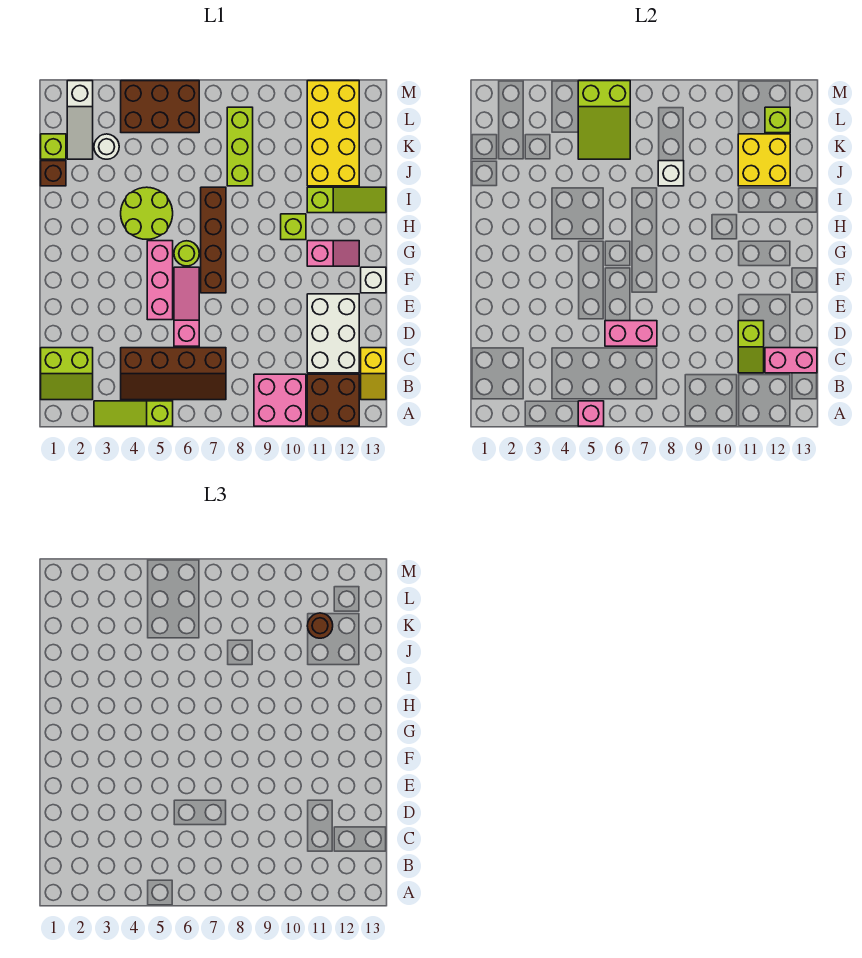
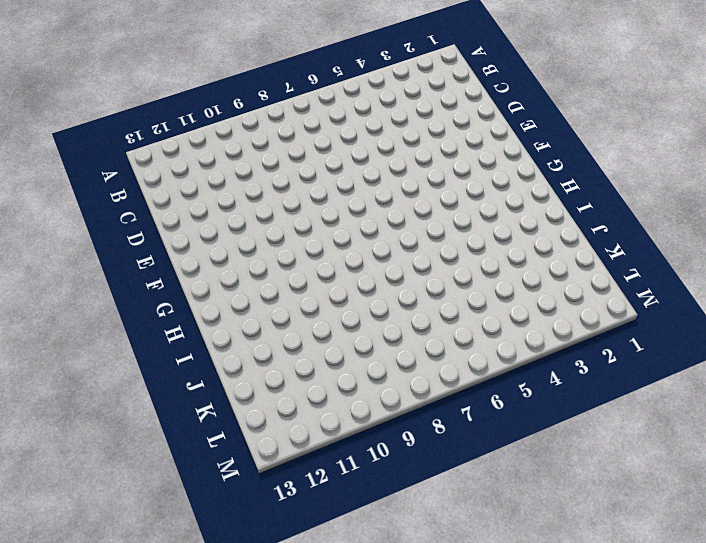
none -> lime slope A3:A5 level 1 top 5
none -> pink brick A9:B10 level 1
none -> brown brick A11:B12 level 1
none -> lime slope B1:C2 level 1 top C

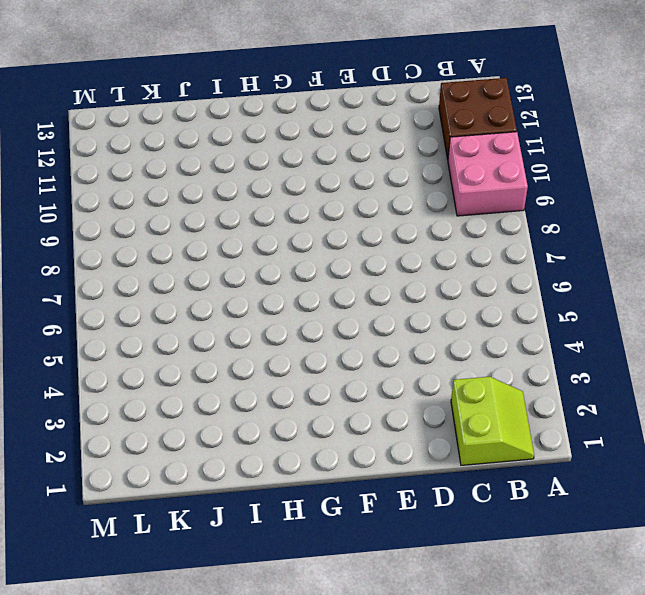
none -> lime slope A3:A5 level 1 top 5
none -> brown slope B4:C7 level 1 top C
none -> yellow slope B13:C13 level 1 top C
none -> white brick C11:E12 level 1

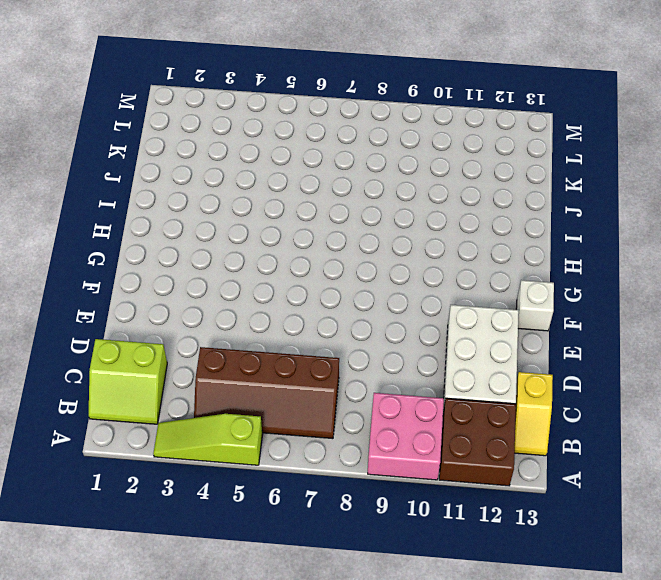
none -> pink slope D6:F6 level 1 top D
none -> pink brick E5:G5 level 1
none -> brown brick F7:I7 level 1
none -> lime round brick G6 level 1

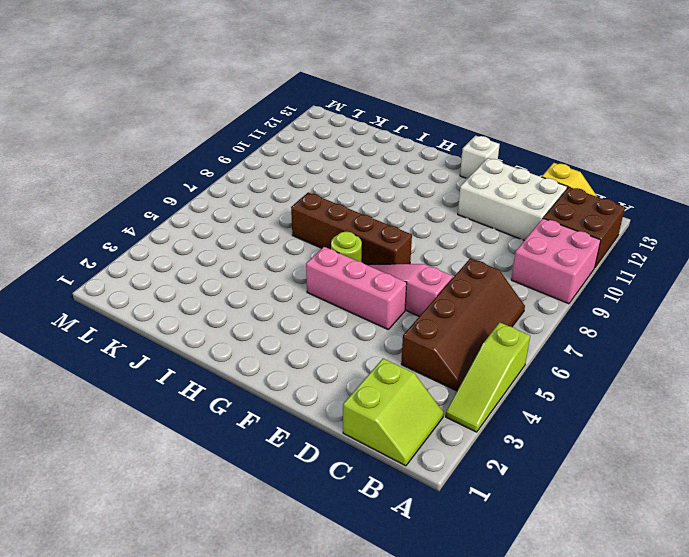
none -> pink slope G11:G12 level 1 top 11
none -> lime round brick H4:I5 level 1
none -> lime brick H10 level 1
none -> lime slope I11:I13 level 1 top 11

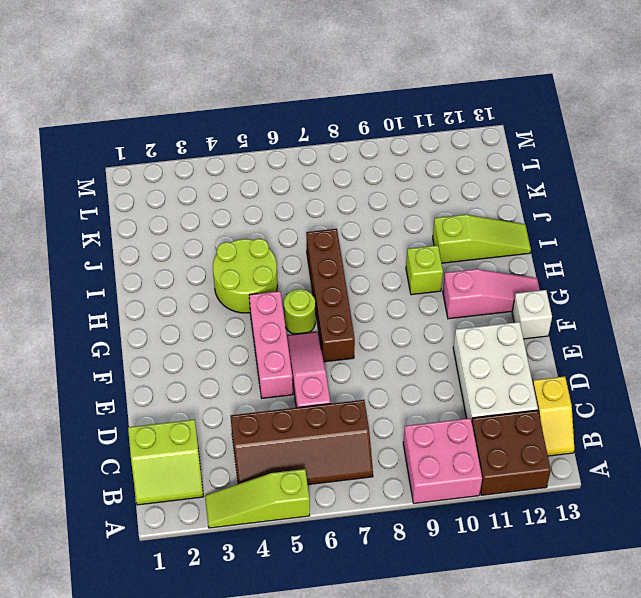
pink slope G11:G13 level 1 top 11 -> pink slope G11:G12 level 1 top 11
none -> brown brick J1 level 1
none -> lime brick J8:L8 level 1
none -> yellow brick J11:M12 level 1
none -> lime brick K1 level 1

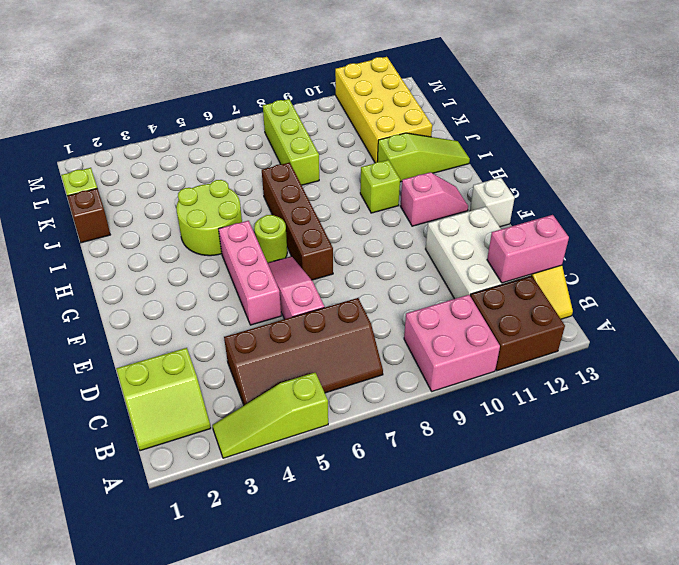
none -> white slope K2:M2 level 1 top M
none -> white round brick K3 level 1
none -> brown brick L4:M6 level 1
none -> pink brick A5 level 2

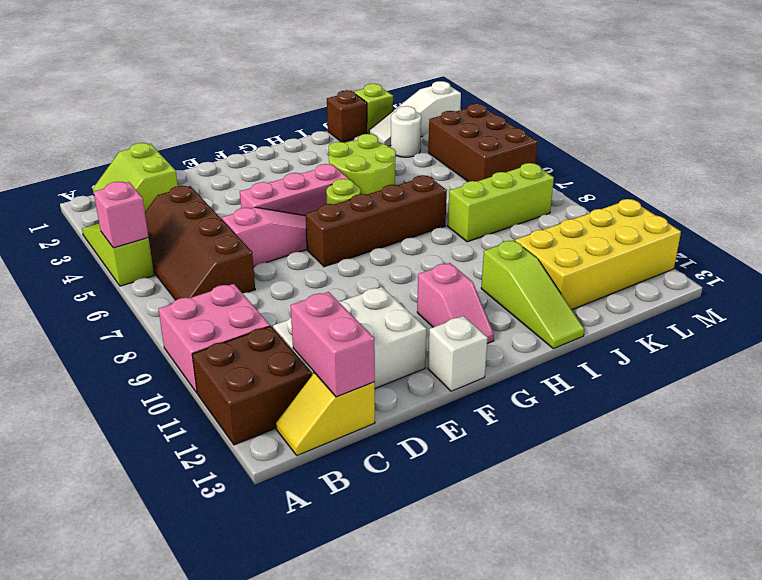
none -> lime brick H10 level 1
none -> lime slope C11:D11 level 2 top D
none -> pink brick D6:D7 level 2
none -> white brick J8 level 2

